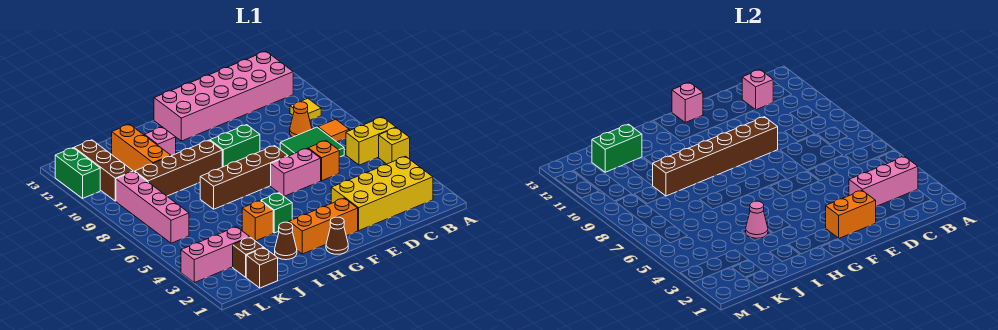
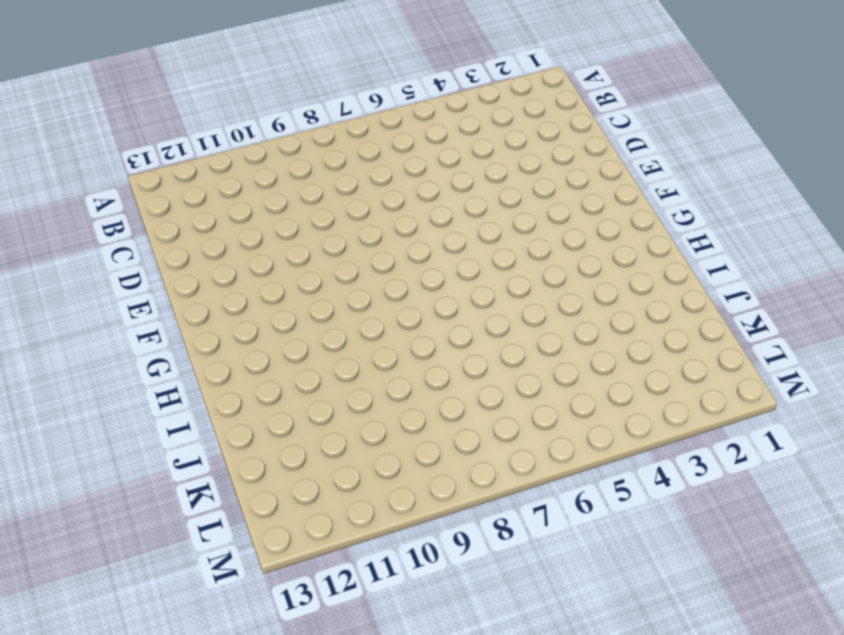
none -> yellow brick A5 level 1
none -> yellow brick A6:B6 level 1
none -> yellow brick B2:E3 level 1
none -> orange tile B8 level 1

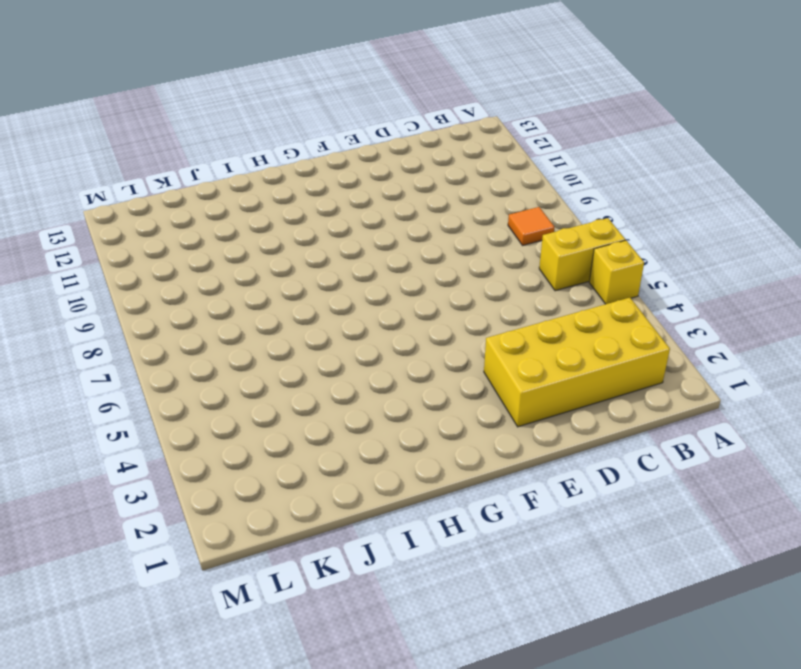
none -> yellow tile B10 level 1
none -> pink brick B12:G13 level 1
none -> green tile C7:D8 level 1
none -> orange cone C9 level 1

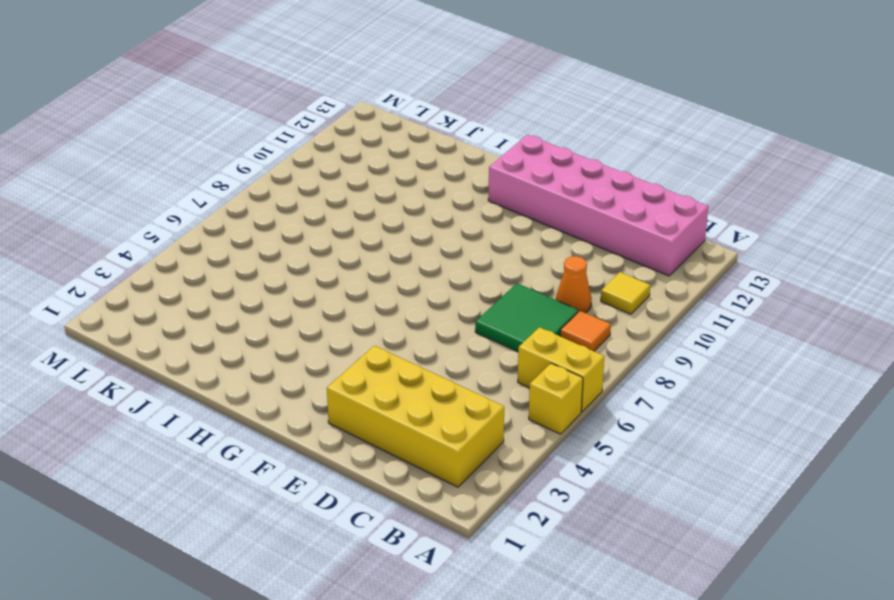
none -> orange brick D6 level 1
none -> pink brick E6:F6 level 1
none -> orange brick F2:H2 level 1
none -> brown brick F7:I7 level 1

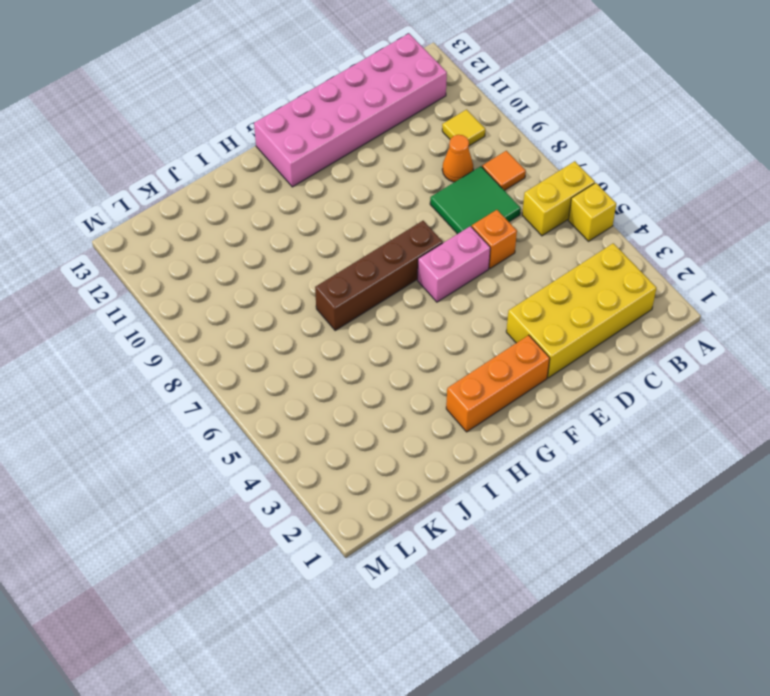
none -> green brick F9:G9 level 1
none -> brown cone G1 level 1
none -> green brick H4 level 1
none -> brown brick H9:K9 level 1

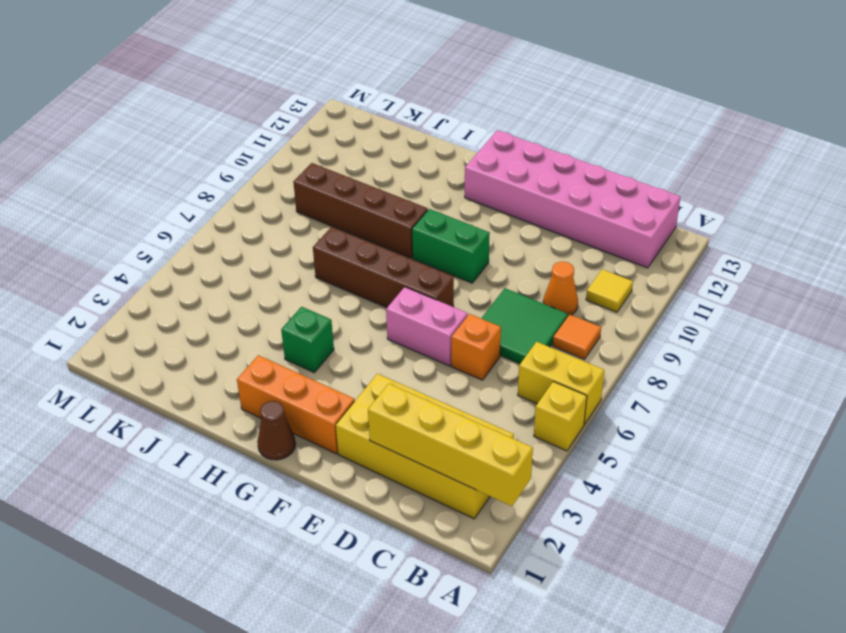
yellow brick A2:D2 level 2 -> none
none -> brown cone I2 level 1
none -> orange brick I4 level 1
none -> pink brick I11 level 1
none -> orange brick J10:J12 level 1

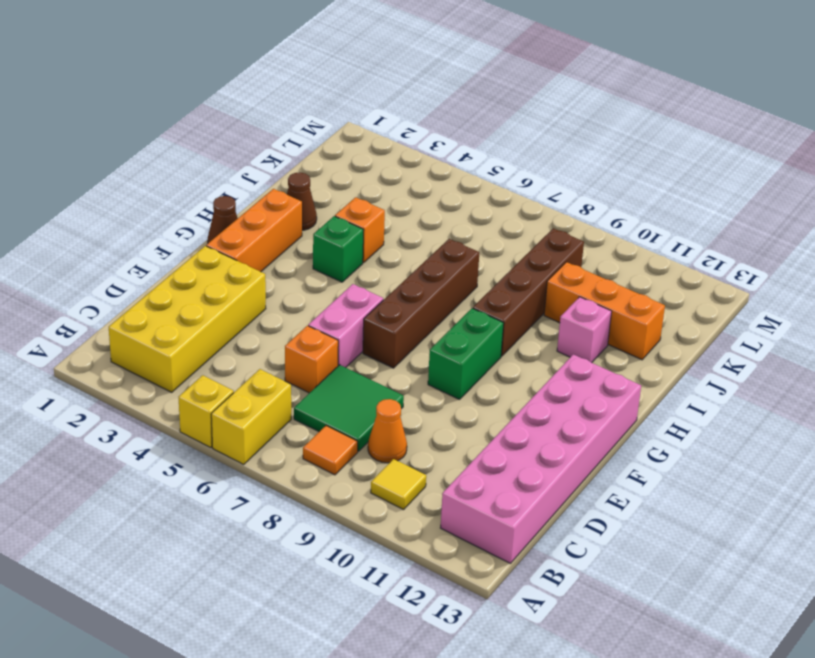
none -> brown brick K1 level 1
none -> brown brick K2 level 1
none -> pink brick K3:M3 level 1
none -> pink brick L6:L9 level 1

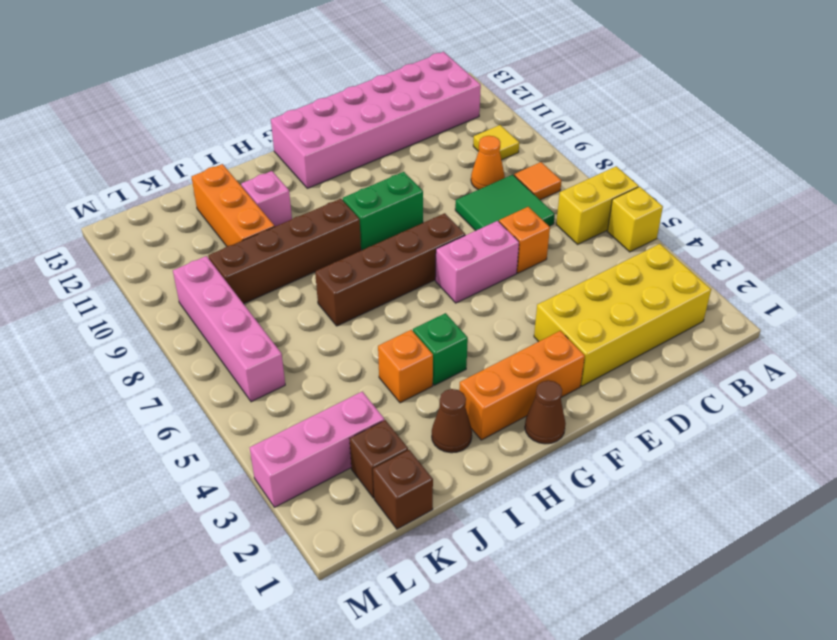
none -> brown brick L10:L12 level 1
none -> green brick M11:M12 level 1
none -> pink brick B3:D3 level 2
none -> pink brick C12 level 2

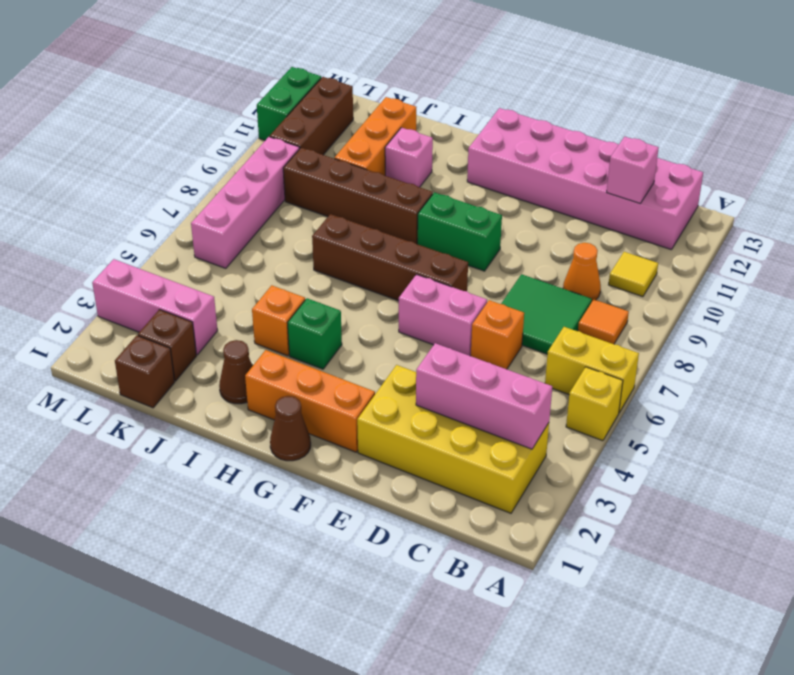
none -> orange brick E2:F2 level 2
none -> brown brick E9:J9 level 2
none -> pink brick F13 level 2
none -> pink cone I4 level 2

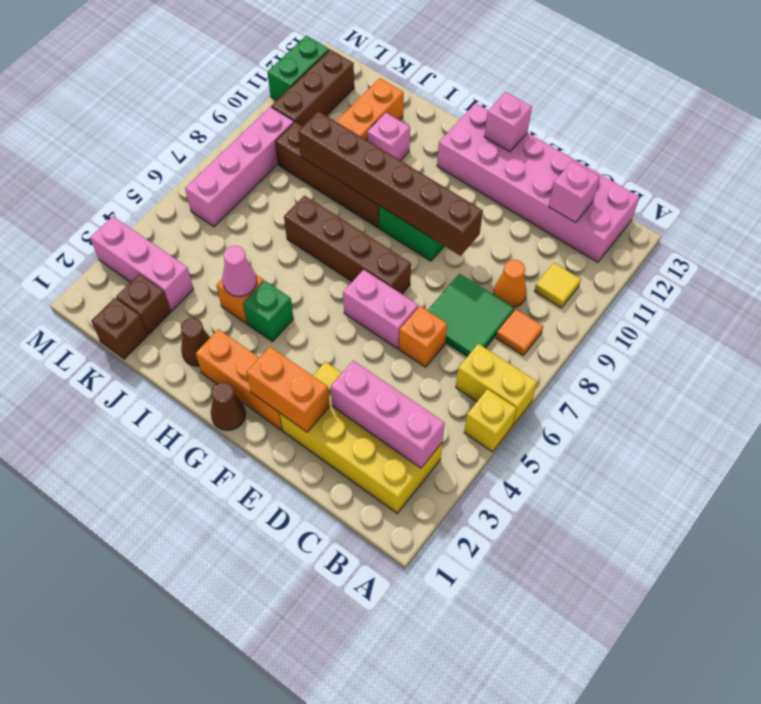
none -> green brick J12:K12 level 2

